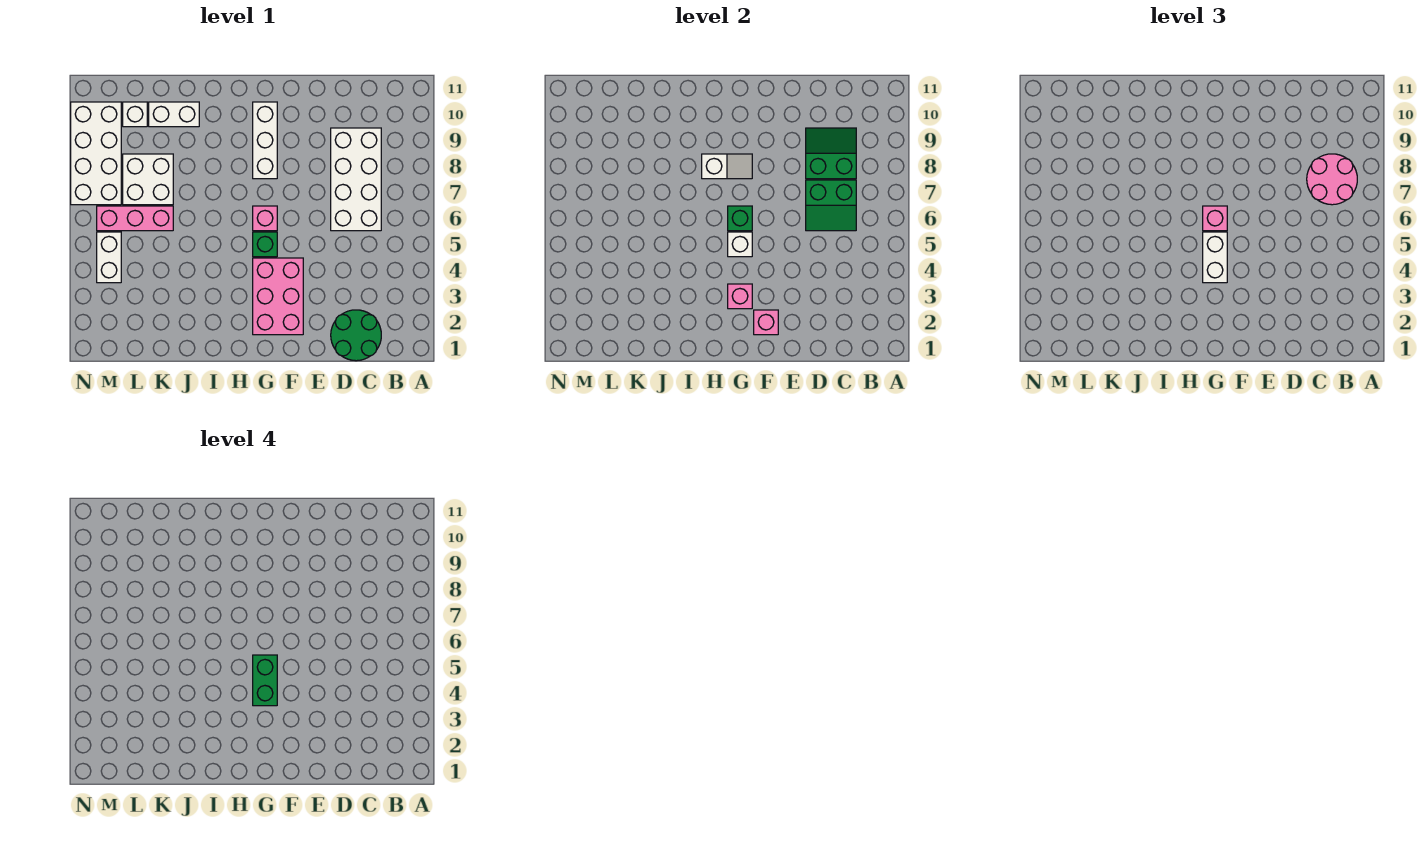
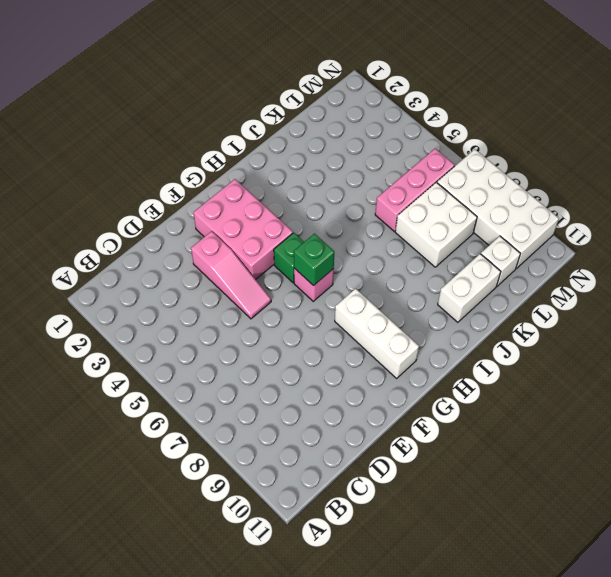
pink slope E3:E5 level 1 top 3 -> none
none -> green round brick C1:D2 level 1
none -> white brick C6:D9 level 1
none -> white brick M4:M5 level 1

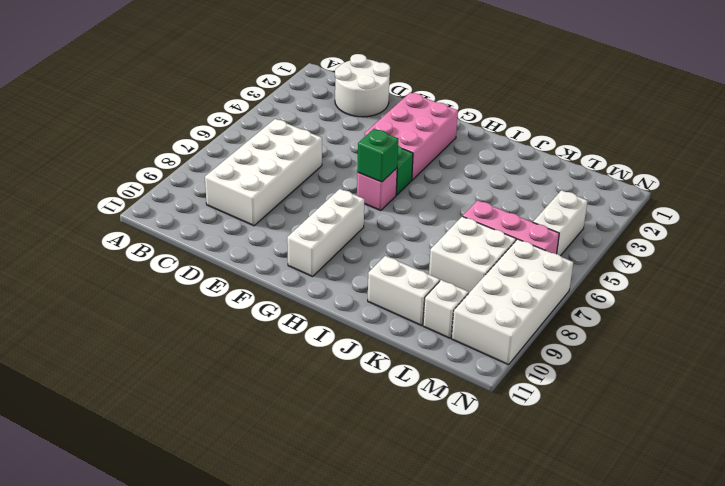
white round brick C1:D2 level 1 -> green round brick C1:D2 level 1
none -> green slope C6:D7 level 2 top 7
none -> green slope C8:D9 level 2 top 8
none -> pink brick F2 level 2

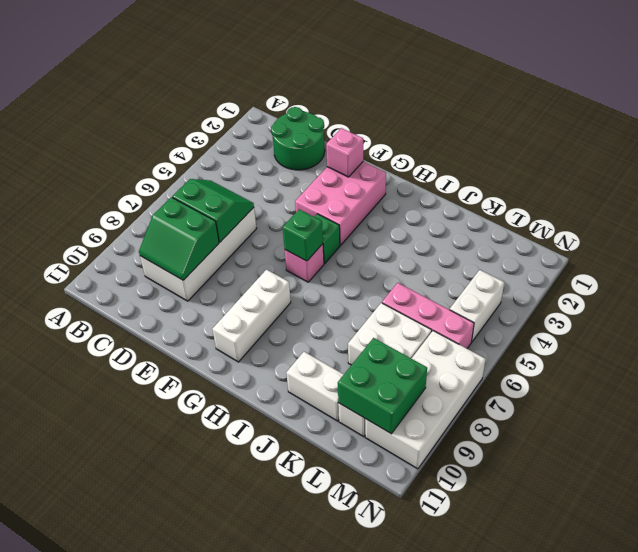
green brick L9:M10 level 2 -> none
none -> pink brick G3 level 2
none -> white brick G5 level 2
none -> white slope G8:H8 level 2 top H

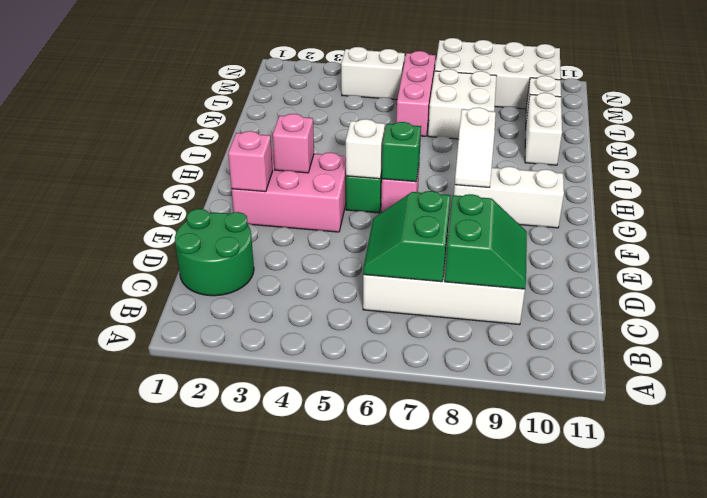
none -> pink round brick B7:C8 level 3
none -> white brick G4:G5 level 3
none -> pink brick G6 level 3

